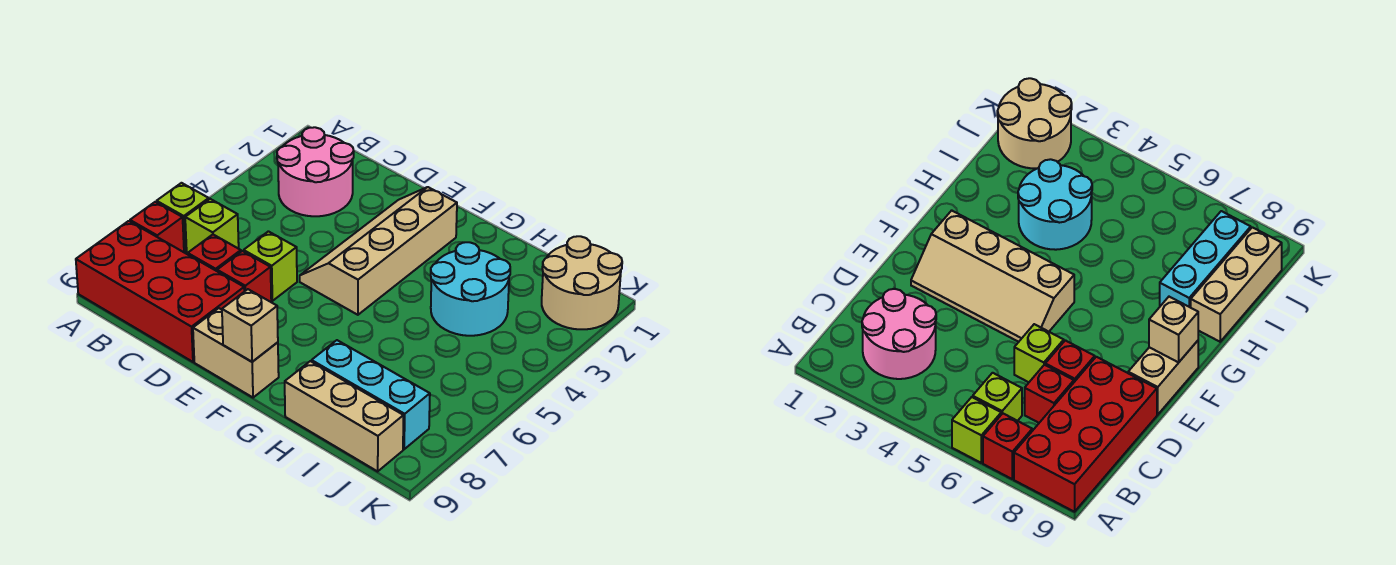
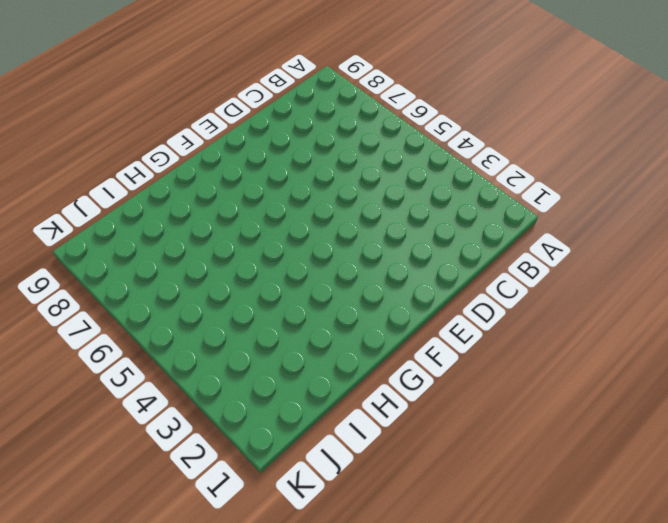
none -> lime brick A6 level 1
none -> red brick A7 level 1
none -> red brick A8:D9 level 1

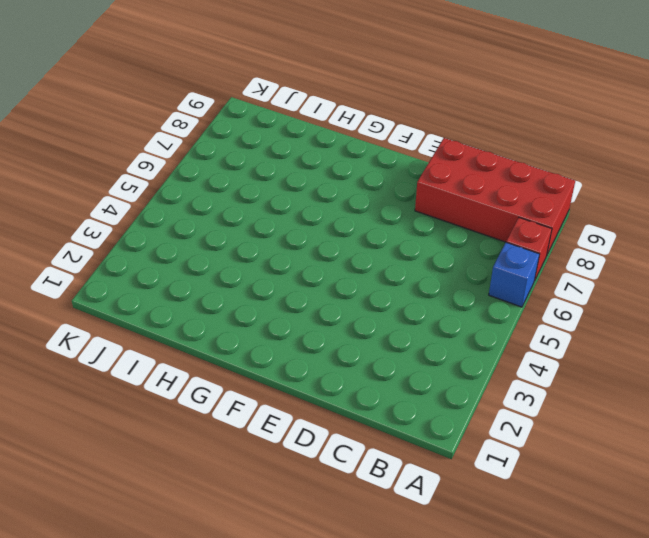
blue brick A6 level 1 -> lime brick A6 level 1
none -> pink round brick B2:C3 level 1
none -> lime brick B6 level 1
none -> red brick C7 level 1

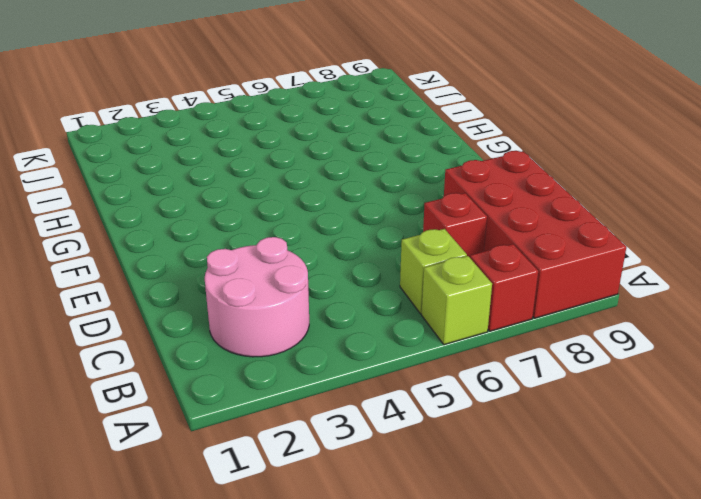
none -> lime brick D6 level 1
none -> red brick D7 level 1
none -> tan slope E2:F5 level 1 top F

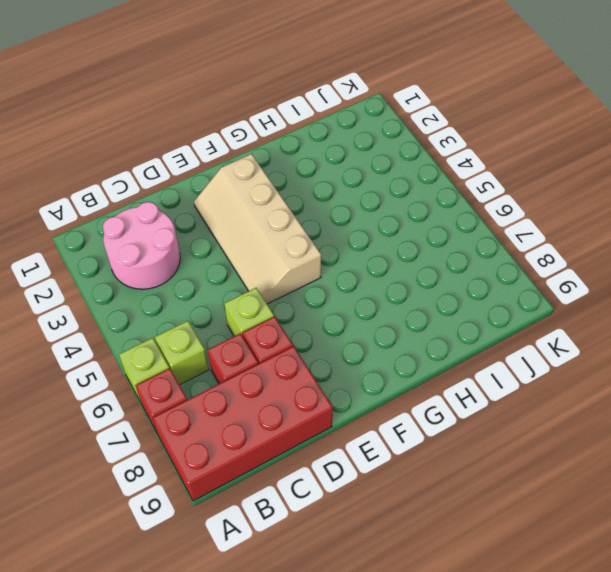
none -> tan brick E9:F9 level 1
none -> cyan round brick H3:I4 level 1
none -> cyan brick H8:J8 level 1

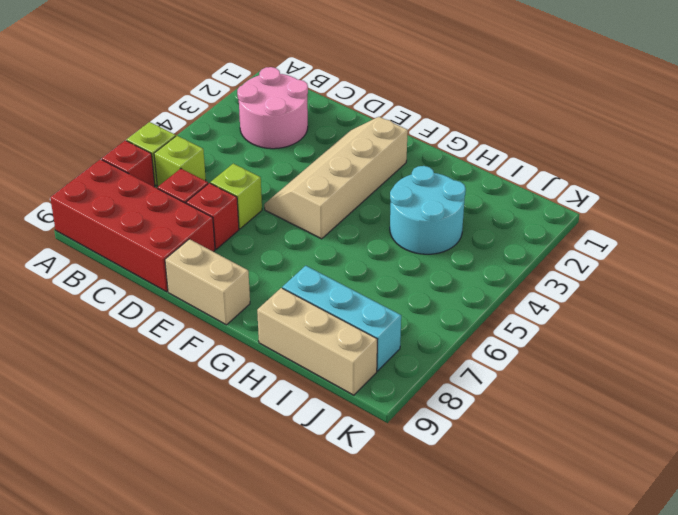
none -> tan round brick J1:K2 level 1
none -> tan brick F9 level 2

